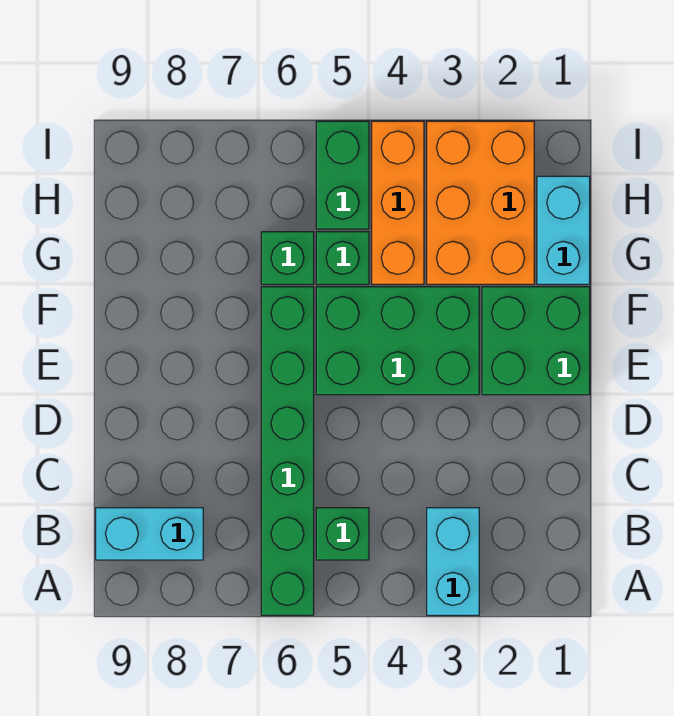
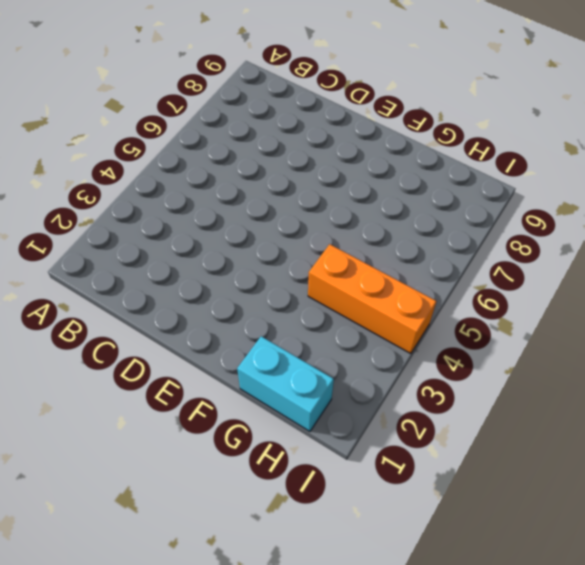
none -> cyan brick A3:B3 level 1
none -> green brick A6:F6 level 1
none -> green brick B5 level 1

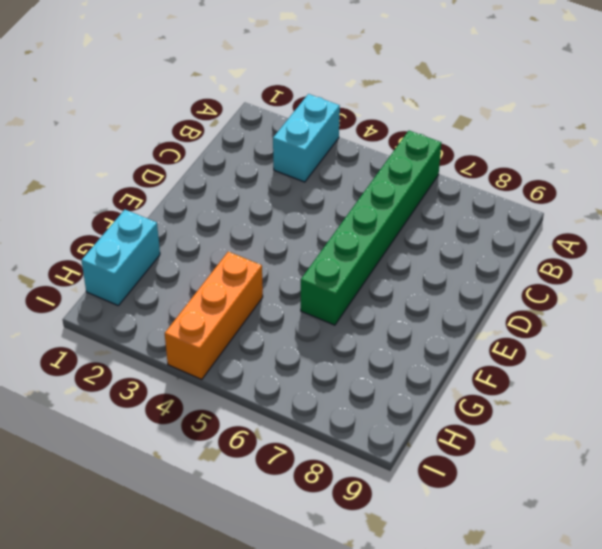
none -> green brick B5 level 1
none -> cyan brick B8:B9 level 1
none -> green brick E1:F2 level 1

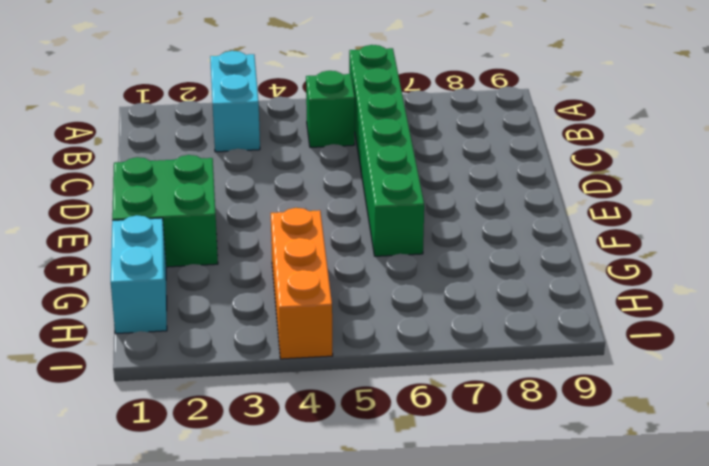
none -> cyan brick B8:B9 level 1
none -> green brick E3:F5 level 1
none -> orange brick G2:I3 level 1

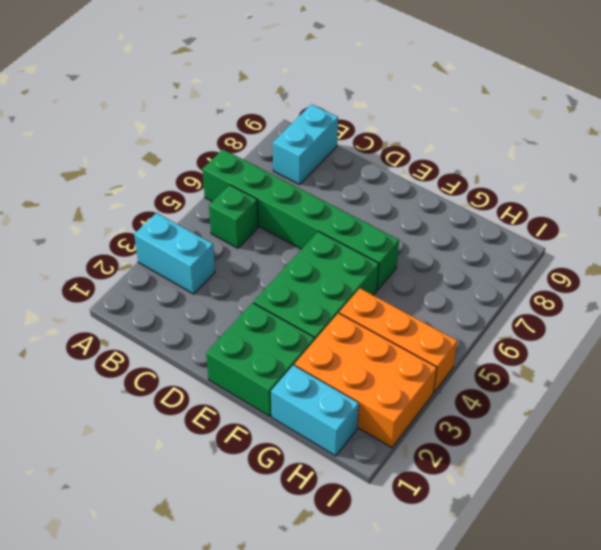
none -> green brick G5 level 1
none -> green brick G6 level 1
none -> green brick H5:I5 level 1

